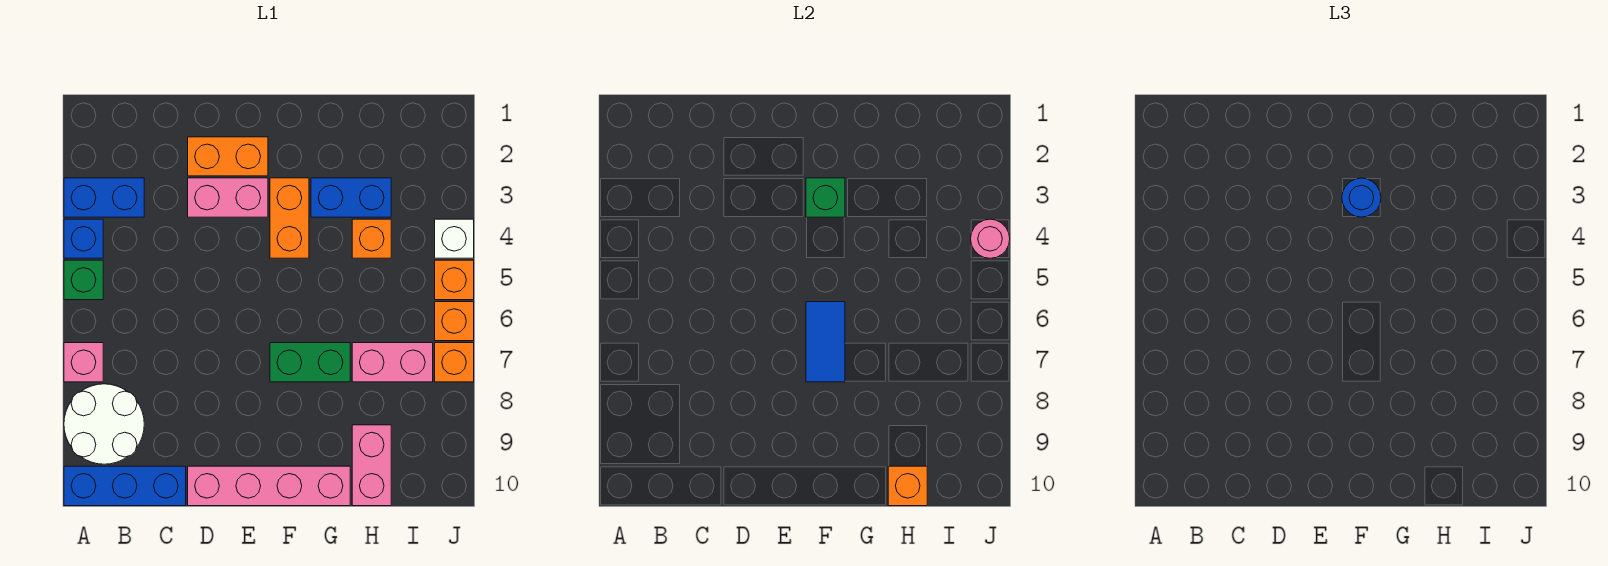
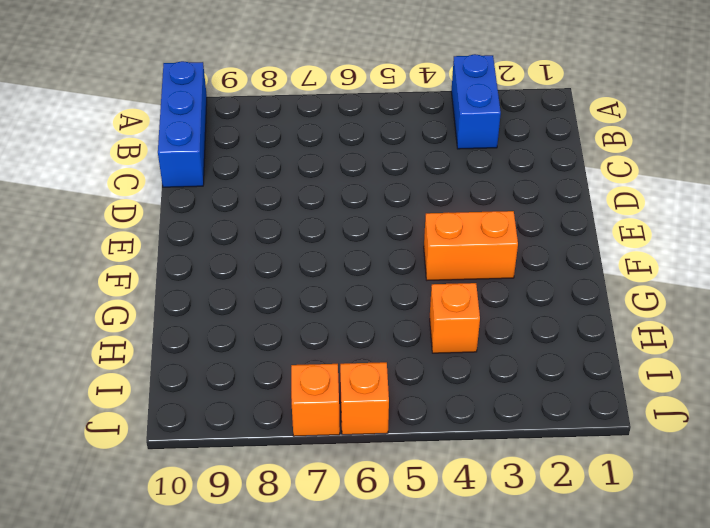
none -> blue brick A4 level 1
none -> green brick A5 level 1
none -> pink brick A7 level 1

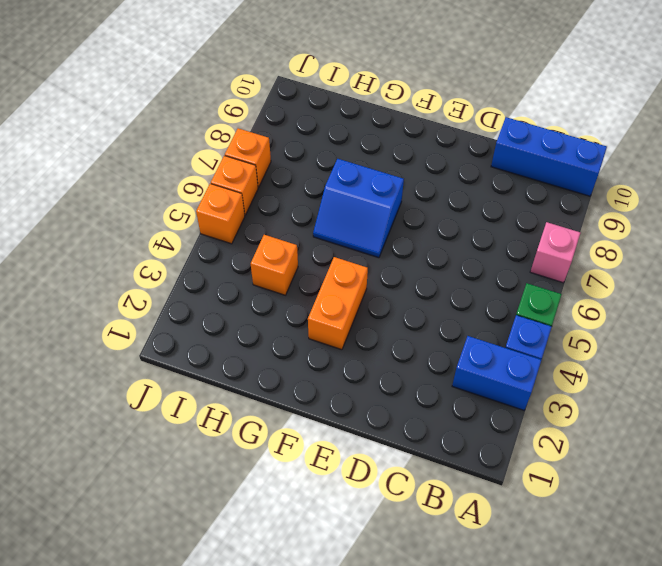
blue slope F6:G7 level 1 top 7 -> green brick F7:G7 level 1
none -> white round brick A8:B9 level 1
none -> orange brick D2:E2 level 1
none -> pink brick D3:E3 level 1

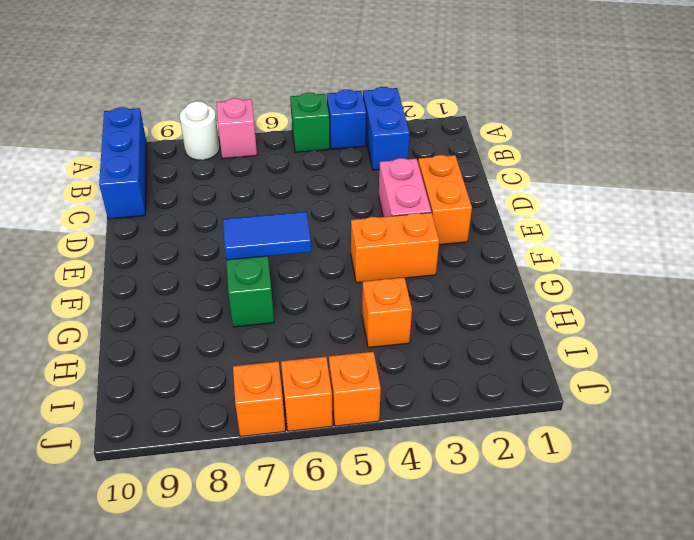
white round brick A8 level 1 -> white round brick A8:B9 level 1
none -> pink brick D10:G10 level 1
none -> blue brick G3:H3 level 1
none -> pink brick H7:I7 level 1

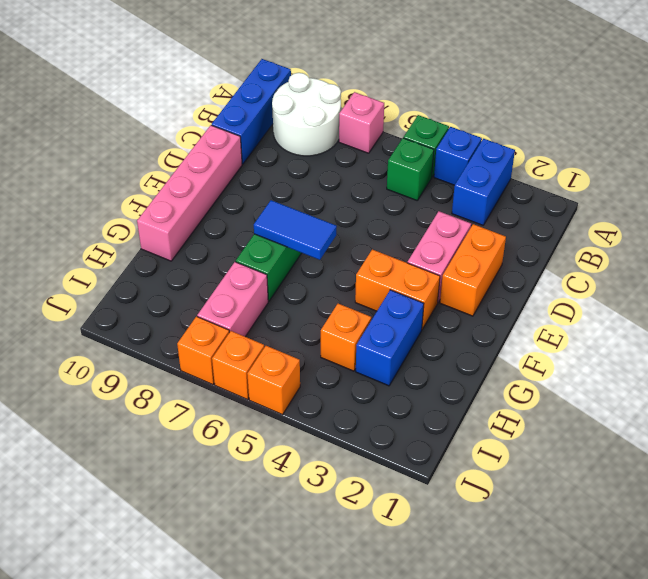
green brick B5 level 1 -> green brick F3 level 2
none -> pink brick H9:H10 level 1
none -> white brick J4 level 1
none -> orange brick H10 level 2

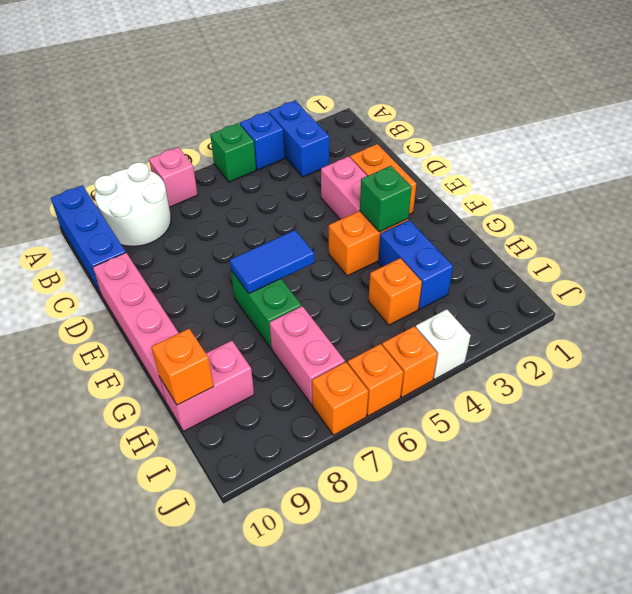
none -> pink round brick J4 level 2
none -> blue round brick F3 level 3

